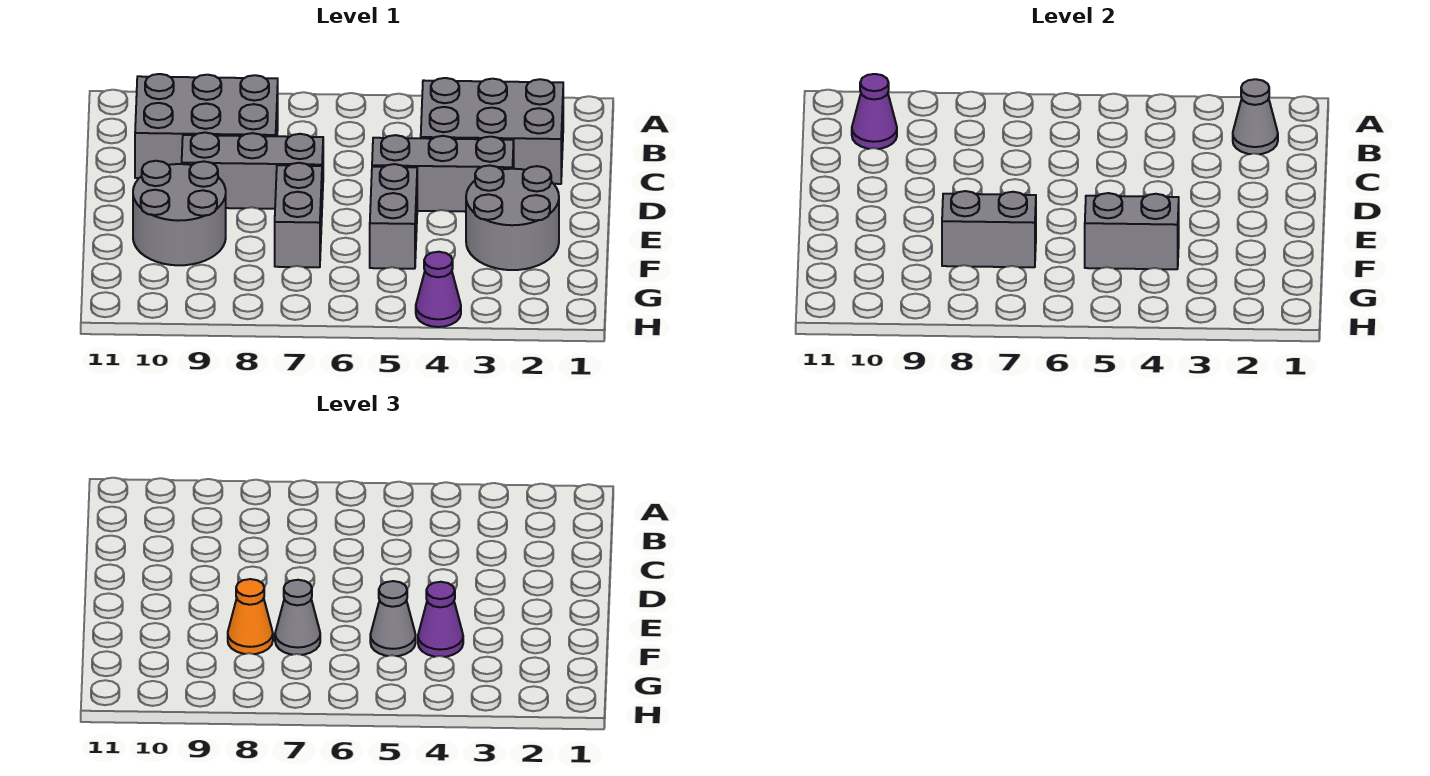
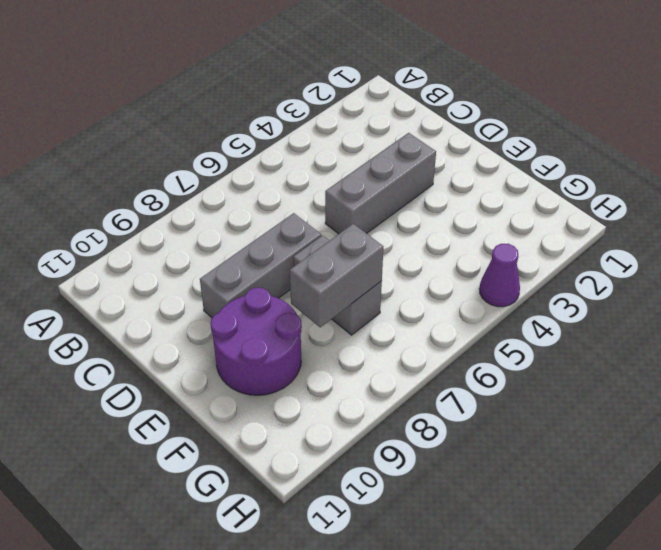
purple round brick E9:F10 level 1 -> grey round brick E9:F10 level 1
none -> grey brick B2:C4 level 1
none -> grey brick B8:C10 level 1
none -> grey round brick E2:F3 level 1

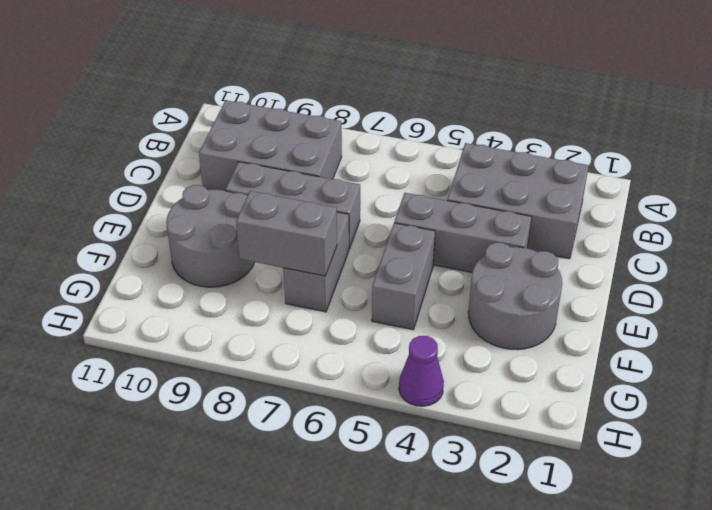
none -> grey cone B2 level 2
none -> purple cone B10 level 2
none -> grey brick F4:F5 level 2

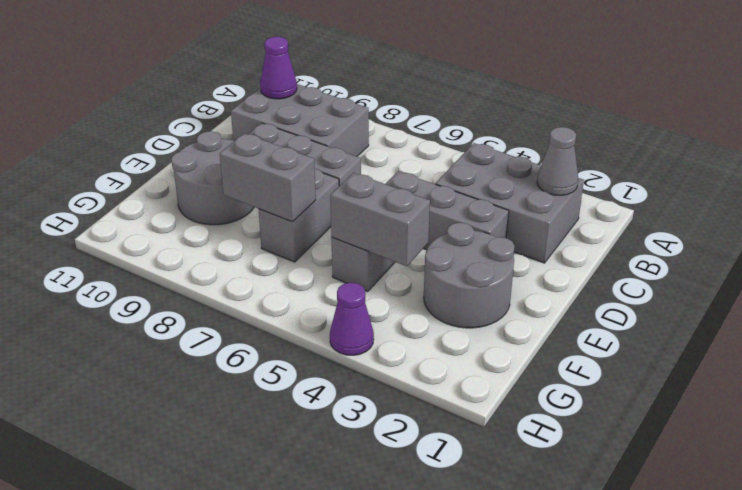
none -> purple cone F4 level 3
none -> grey cone F5 level 3
none -> grey cone F7 level 3

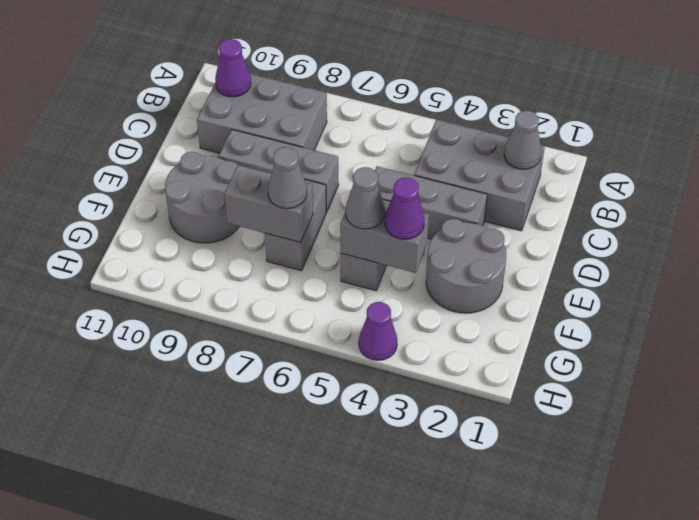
none -> orange cone F8 level 3

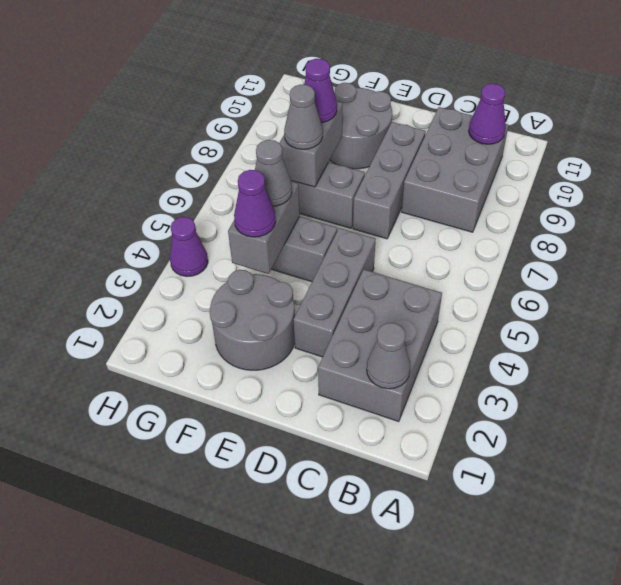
purple cone F8 level 3 -> orange cone F8 level 3

